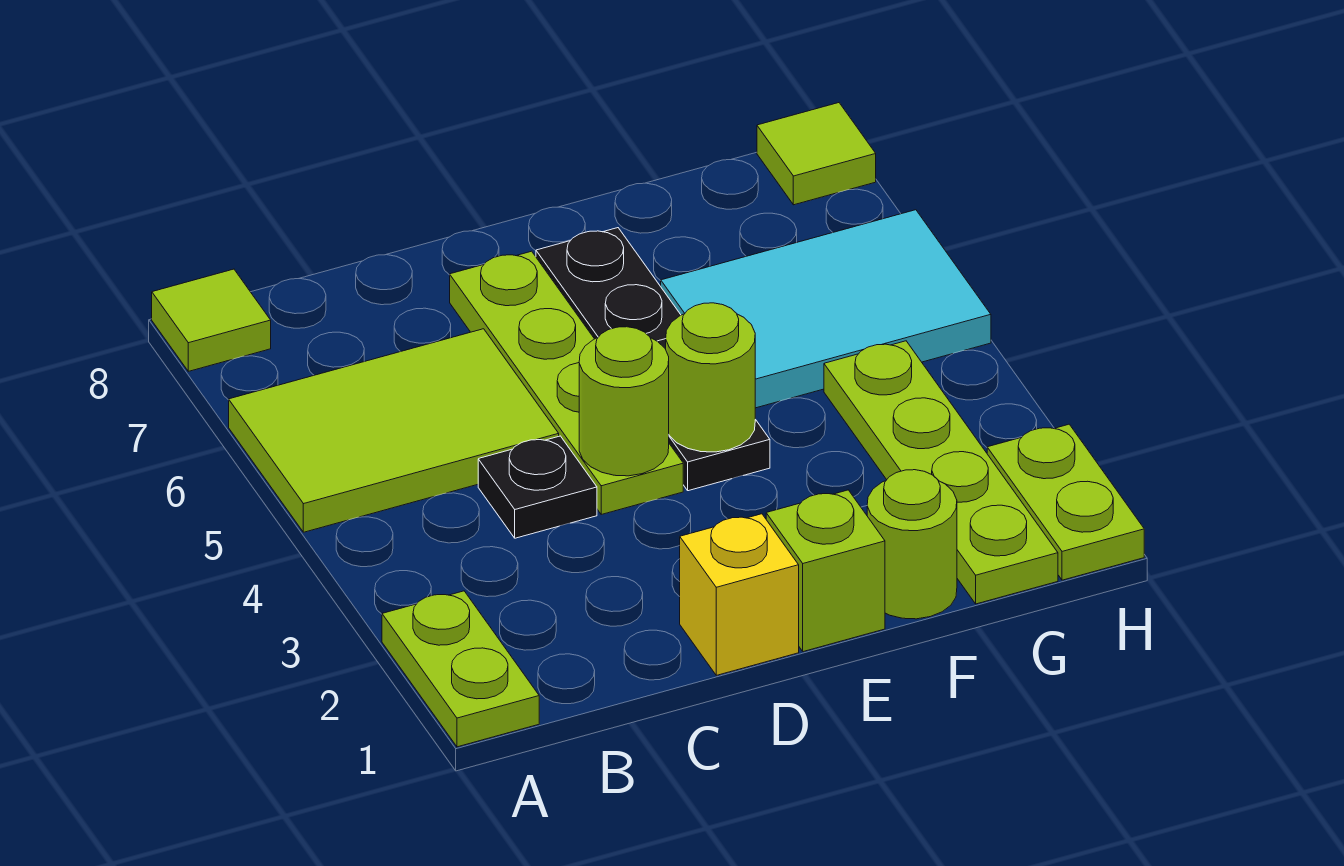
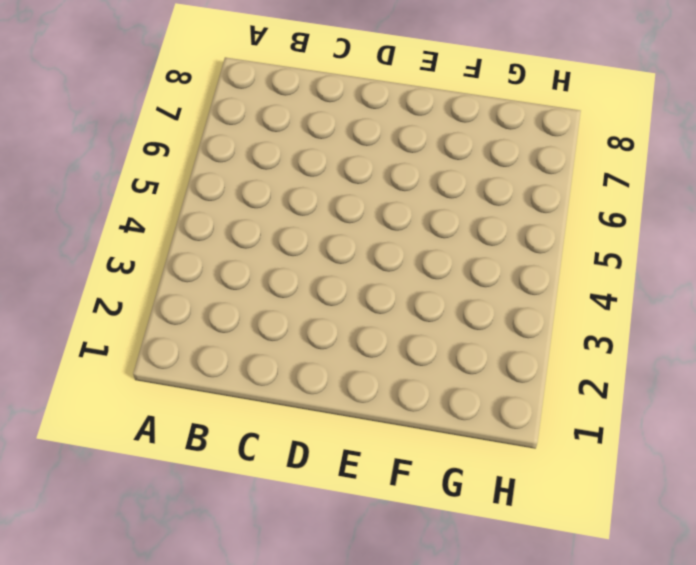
none -> lime plate A1:A2 level 1
none -> lime tile A5:C6 level 1
none -> lime tile A8 level 1

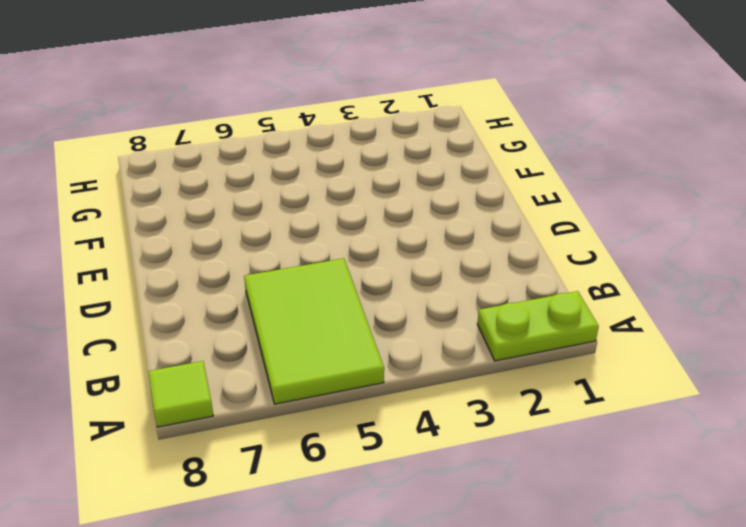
none -> black plate C4 level 1
none -> yellow brick D1 level 1
none -> lime plate D4:D7 level 1

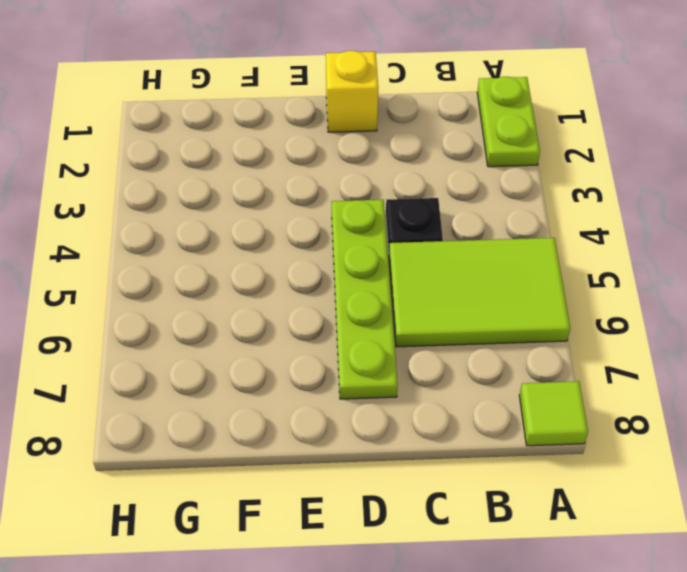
none -> lime brick E1 level 1
none -> black plate E4:E7 level 1
none -> lime round brick F1 level 1

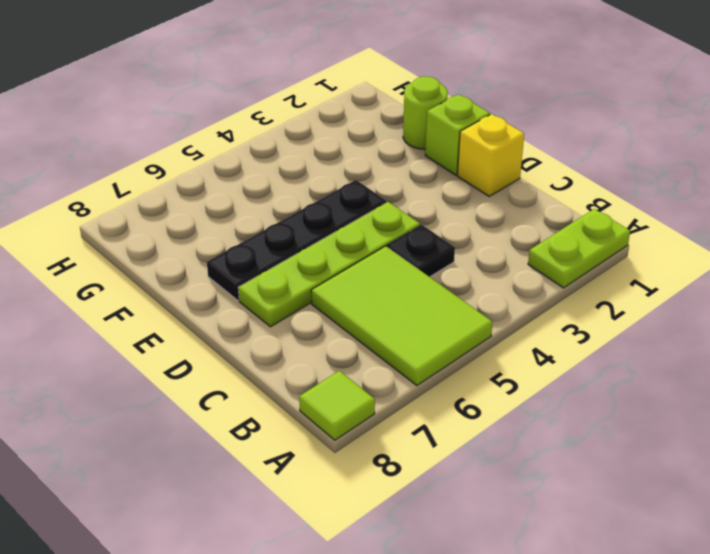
none -> cyan tile F5:H6 level 1
none -> lime plate G1:G4 level 1
none -> lime plate H1:H2 level 1

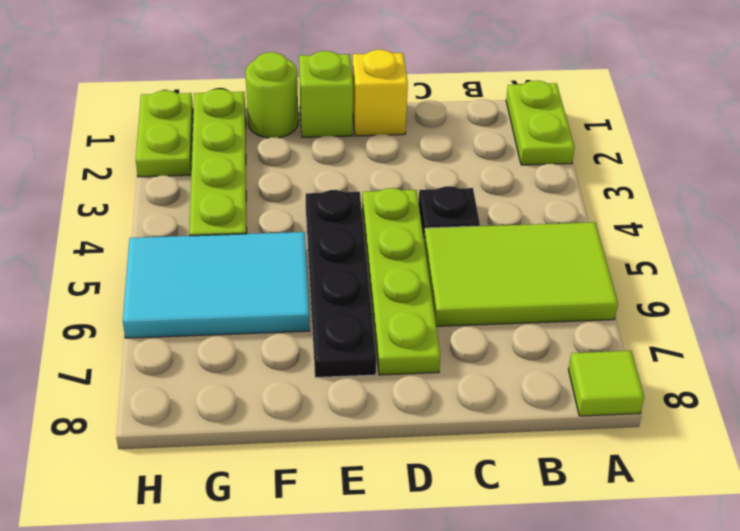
none -> lime tile H8 level 1
none -> lime round brick D4 level 2
none -> lime round brick E4 level 2

